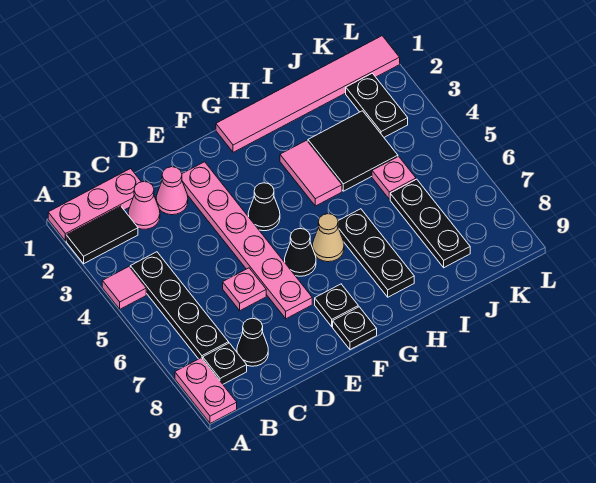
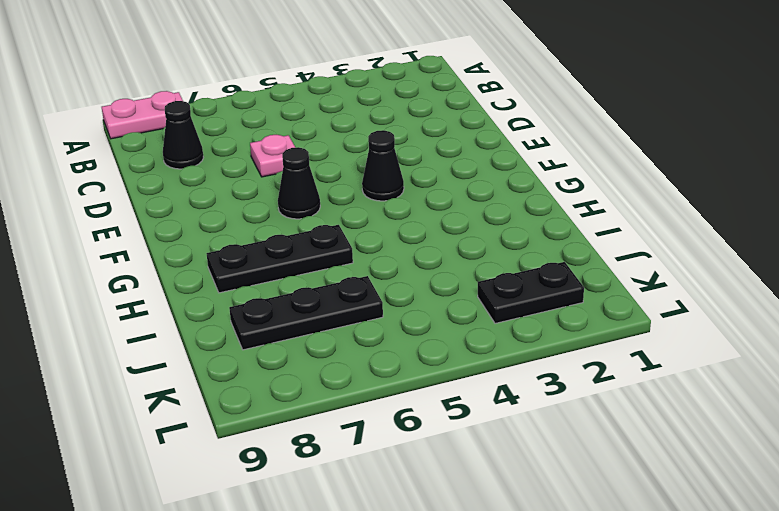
none -> pink plate A1:C1 level 1
none -> black tile A2:B2 level 1
none -> pink tile A4 level 1

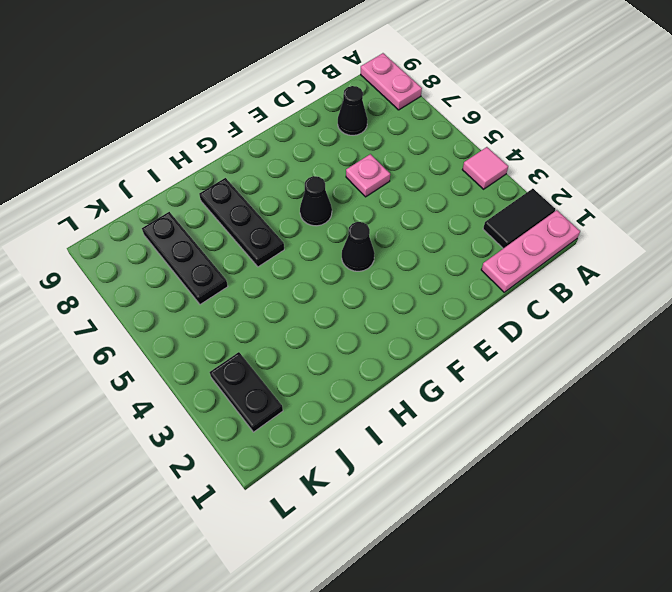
none -> black plate B4:B7 level 1
none -> black plate B8 level 1
none -> pink cone C2 level 1

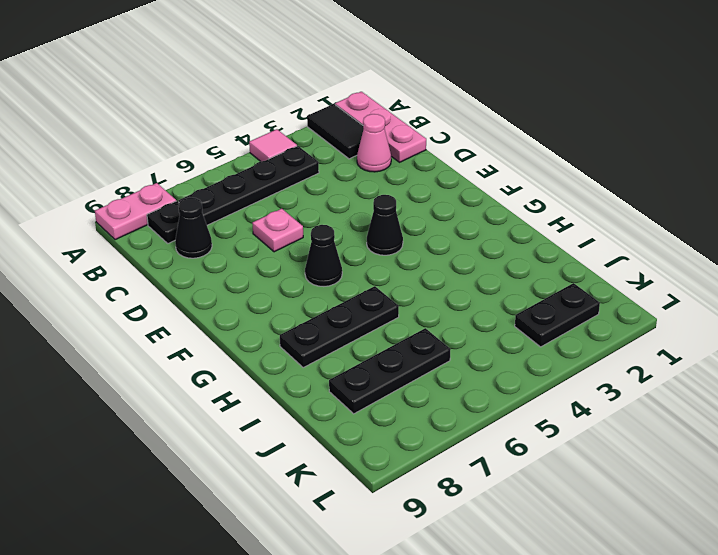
none -> pink cone D2 level 1
none -> pink plate E2:E7 level 1
none -> black plate F8 level 1

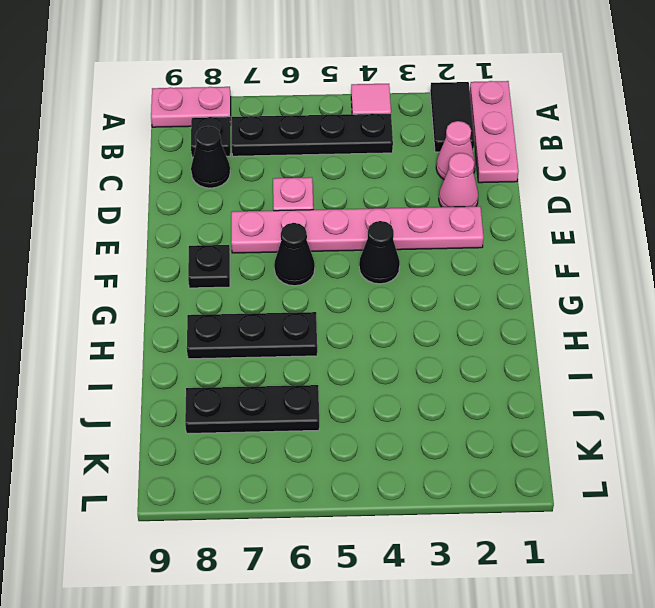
none -> black plate F9 level 1
none -> pink tile G1:L1 level 1
none -> tan cone G6 level 1

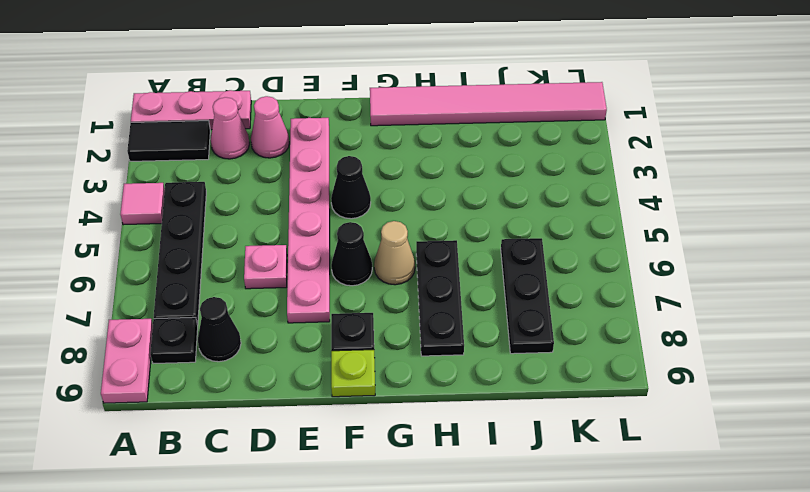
lime plate F9 level 1 -> black plate F9 level 1
none -> pink tile H3:H4 level 1
none -> black tile I3:J4 level 1
none -> pink plate J5 level 1

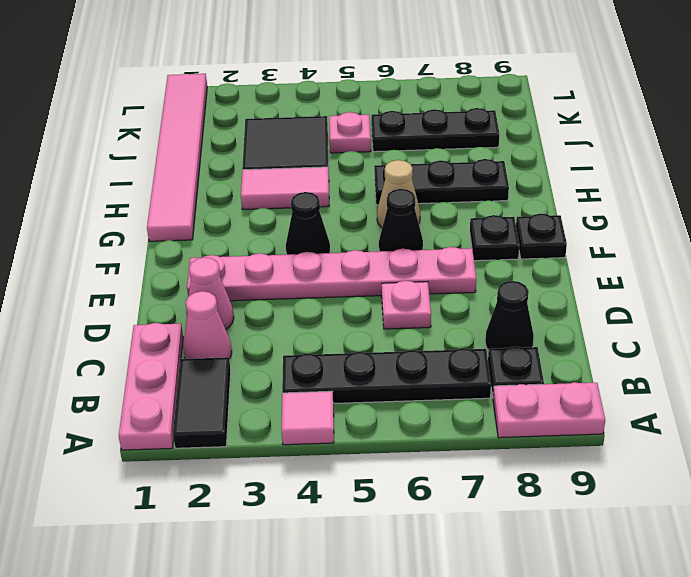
none -> black plate K2:K3 level 1

